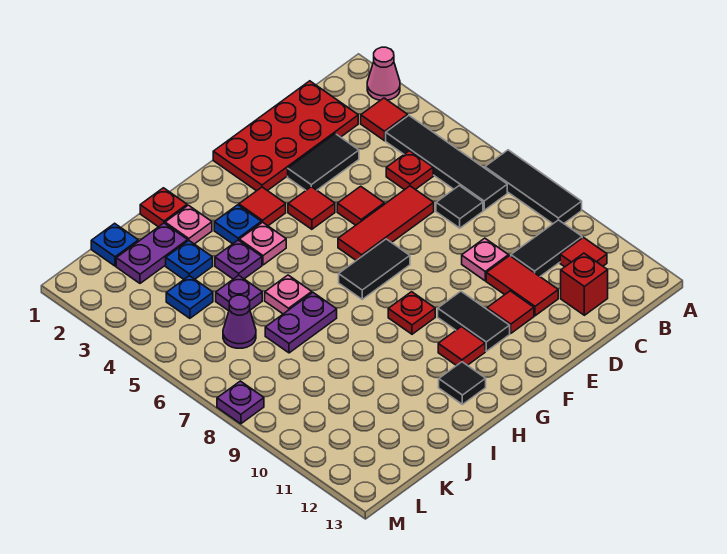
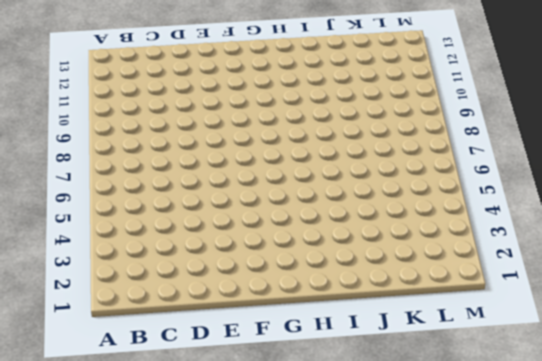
none -> pink cone A2 level 1
none -> black tile A7:A9 level 1
none -> red tile B3 level 1
none -> black tile B4:B7 level 1

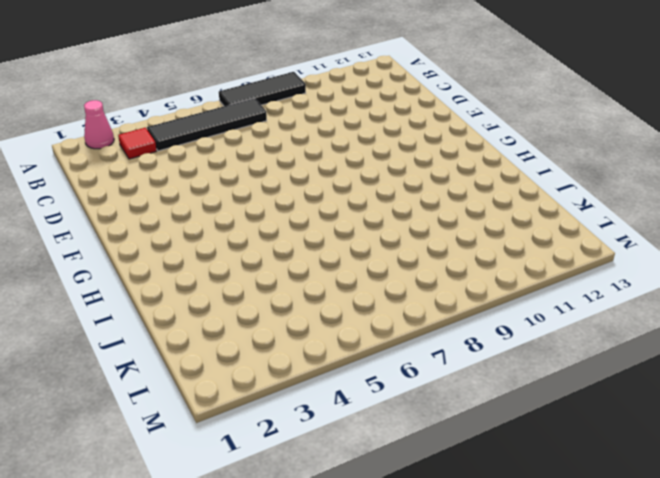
none -> black tile B10:C10 level 1
none -> red tile B11 level 1
none -> red plate C1:F2 level 1
none -> red plate C5 level 1

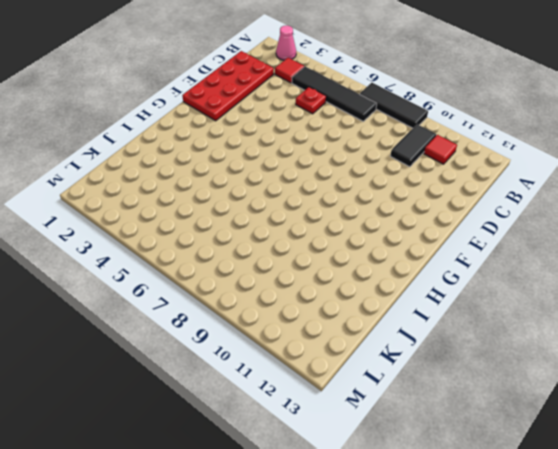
none -> black tile C7 level 1
none -> red brick C12 level 1
none -> black tile D3:E3 level 1
none -> red tile D6:F6 level 1

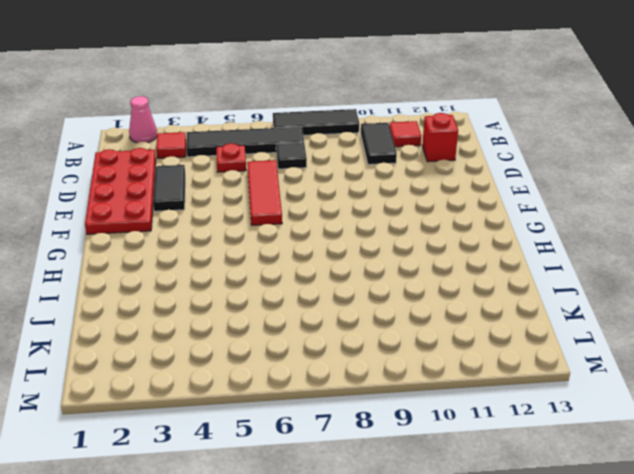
none -> pink plate D9 level 1
none -> red tile D10:D11 level 1
none -> red tile E5 level 1
none -> red tile E11 level 1

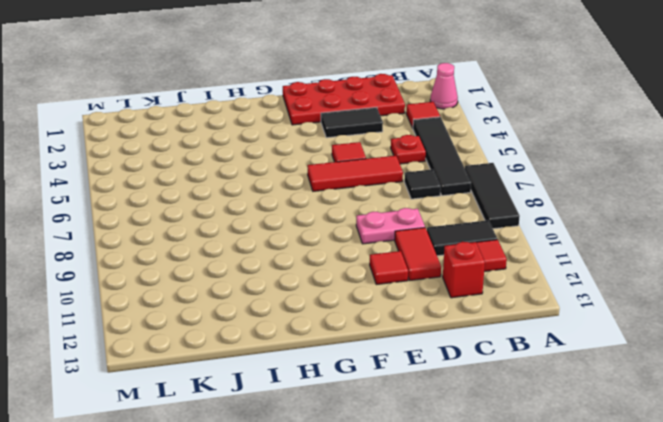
pink plate D9:E9 level 1 -> pink plate D9 level 1
none -> red tile F4 level 1
none -> black tile F7:G7 level 1
none -> black tile F10:F11 level 1
none -> red tile G3 level 1

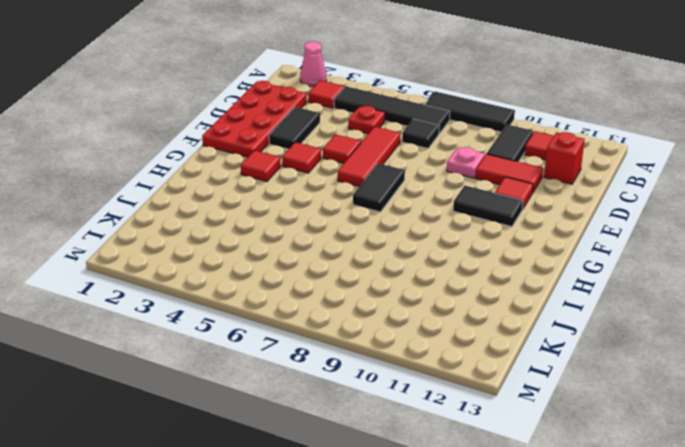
none -> red plate G9 level 1
none -> red tile G11 level 1
none -> blue plate H3 level 1
none -> pink plate H4 level 1

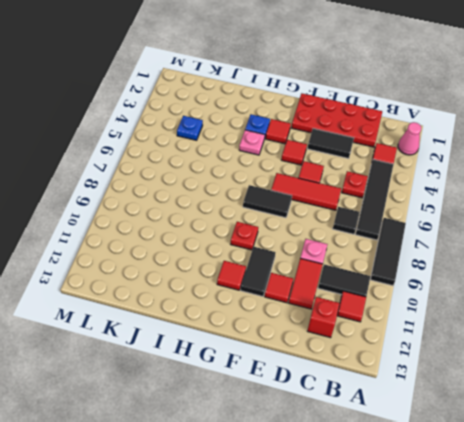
none -> black tile H12 level 1
none -> red plate I1 level 1
none -> pink plate I2 level 1
none -> purple plate I4 level 1

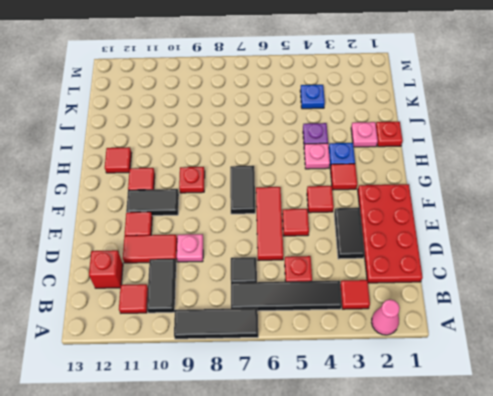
red tile H12 level 1 -> black tile H12 level 1
none -> pink plate I6 level 1
none -> purple plate I7:J7 level 1
none -> purple plate J2:K2 level 1
none -> blue plate J3 level 1

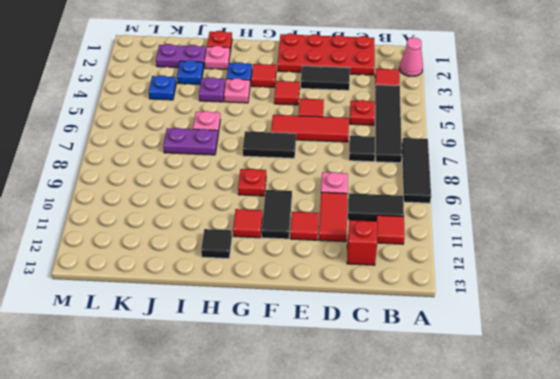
none -> purple plate J5 level 1
none -> blue plate K1 level 1
none -> purple cone K6 level 1
none -> purple plate M8 level 1

